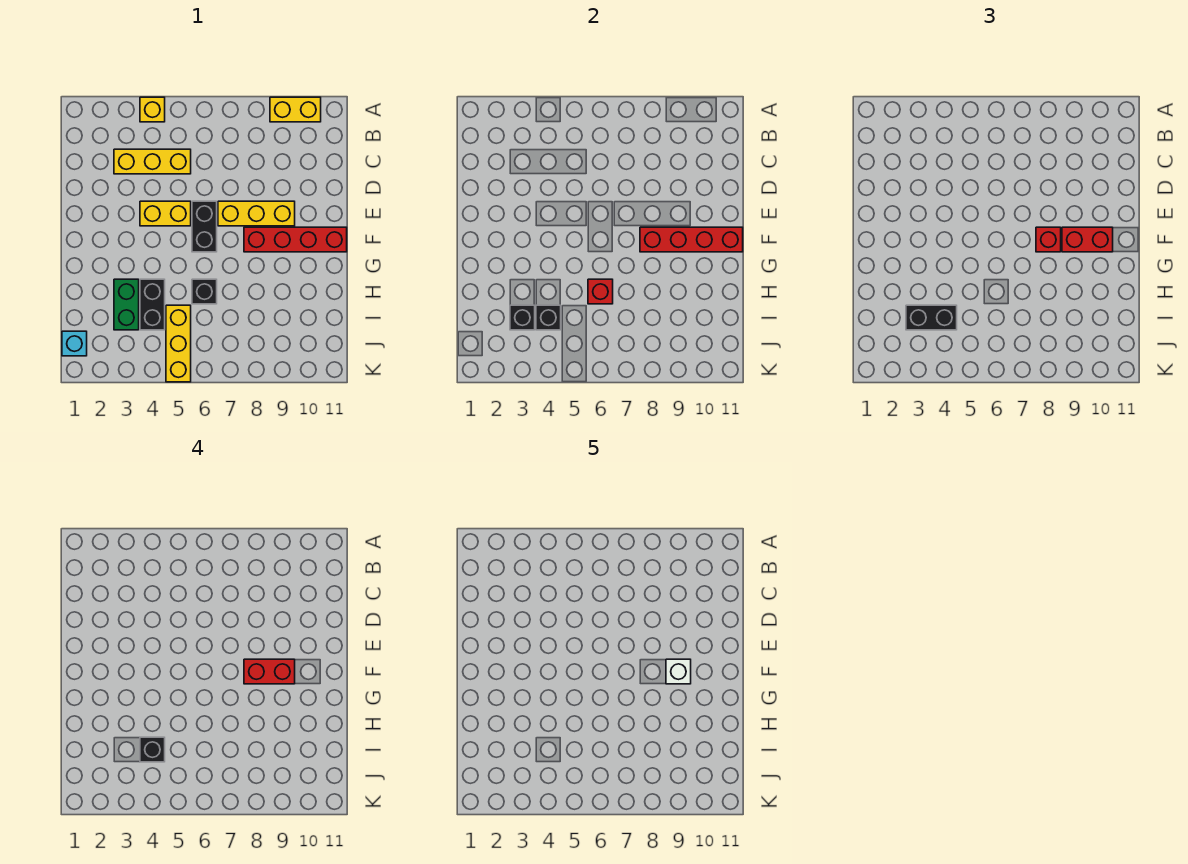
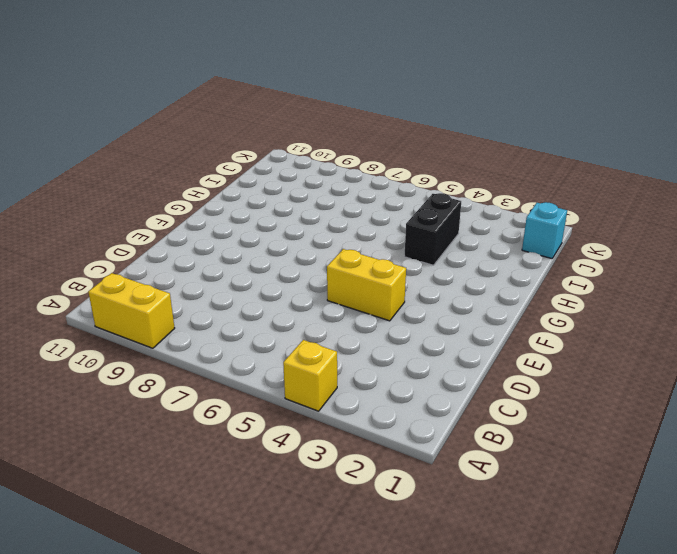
none -> yellow brick C3:C5 level 1
none -> black brick E6:F6 level 1
none -> yellow brick E7:E9 level 1

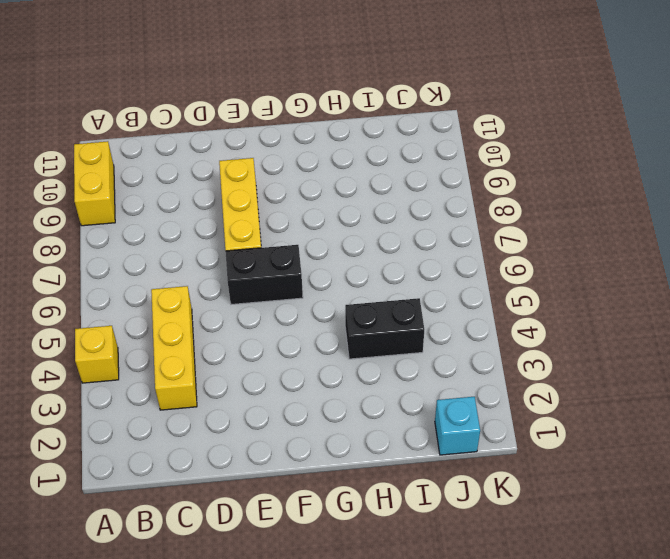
none -> yellow brick E4:E5 level 1
none -> red brick F8:F11 level 1
none -> green brick H3:I3 level 1

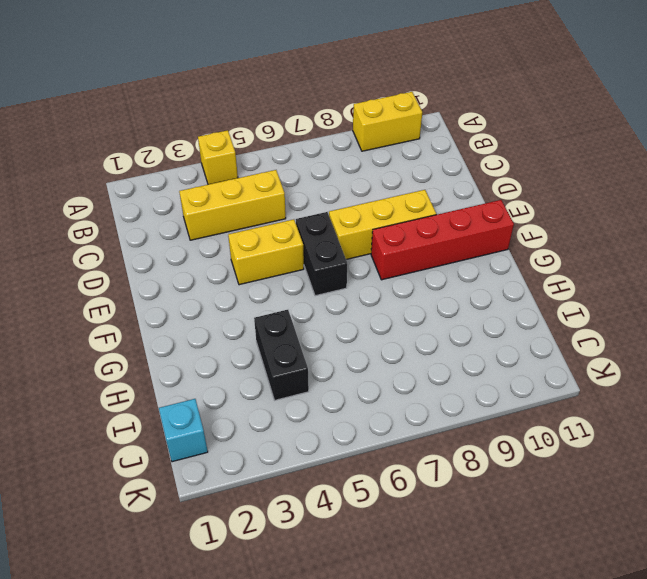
none -> green brick H3:I3 level 1
none -> black brick H6 level 1
none -> yellow brick I5:K5 level 1

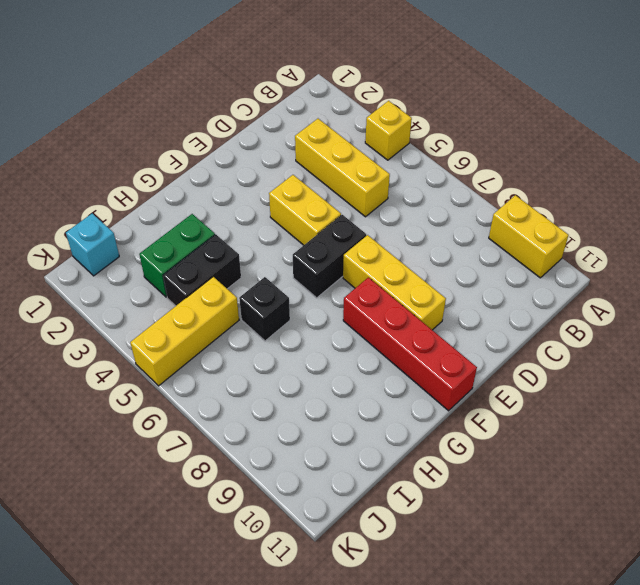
none -> red brick F8:F11 level 2
none -> red brick H6 level 2
none -> black brick I3 level 2

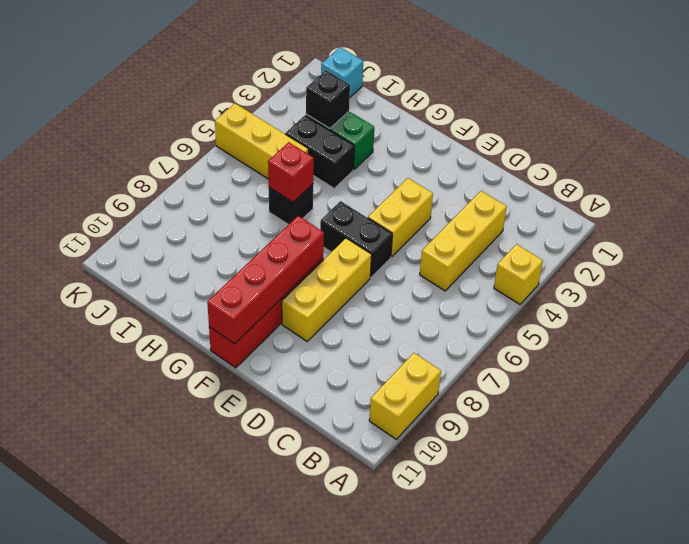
none -> black brick I4 level 2
none -> red brick F8 level 3
none -> red brick F9:F10 level 3

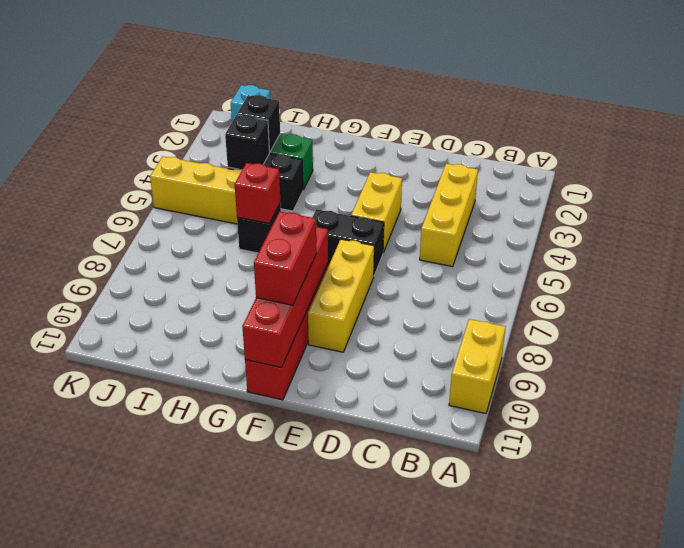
none -> yellow brick A4 level 1
none -> red brick F8 level 3
none -> black brick I3:I4 level 3

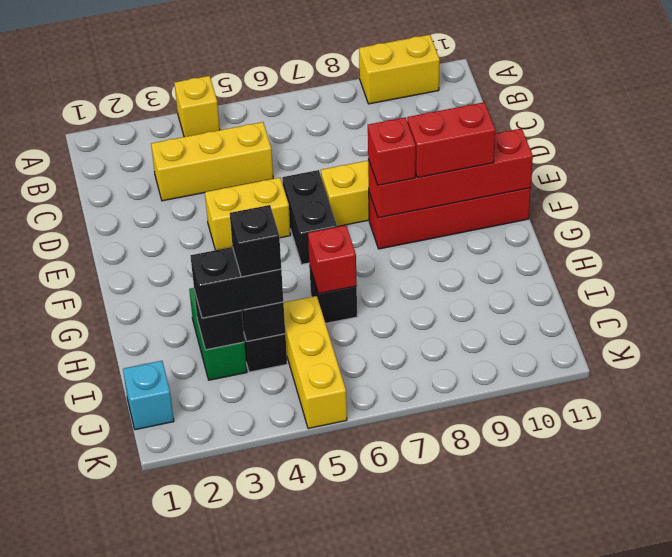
none -> red brick F8:F9 level 4
none -> white brick F9 level 5

